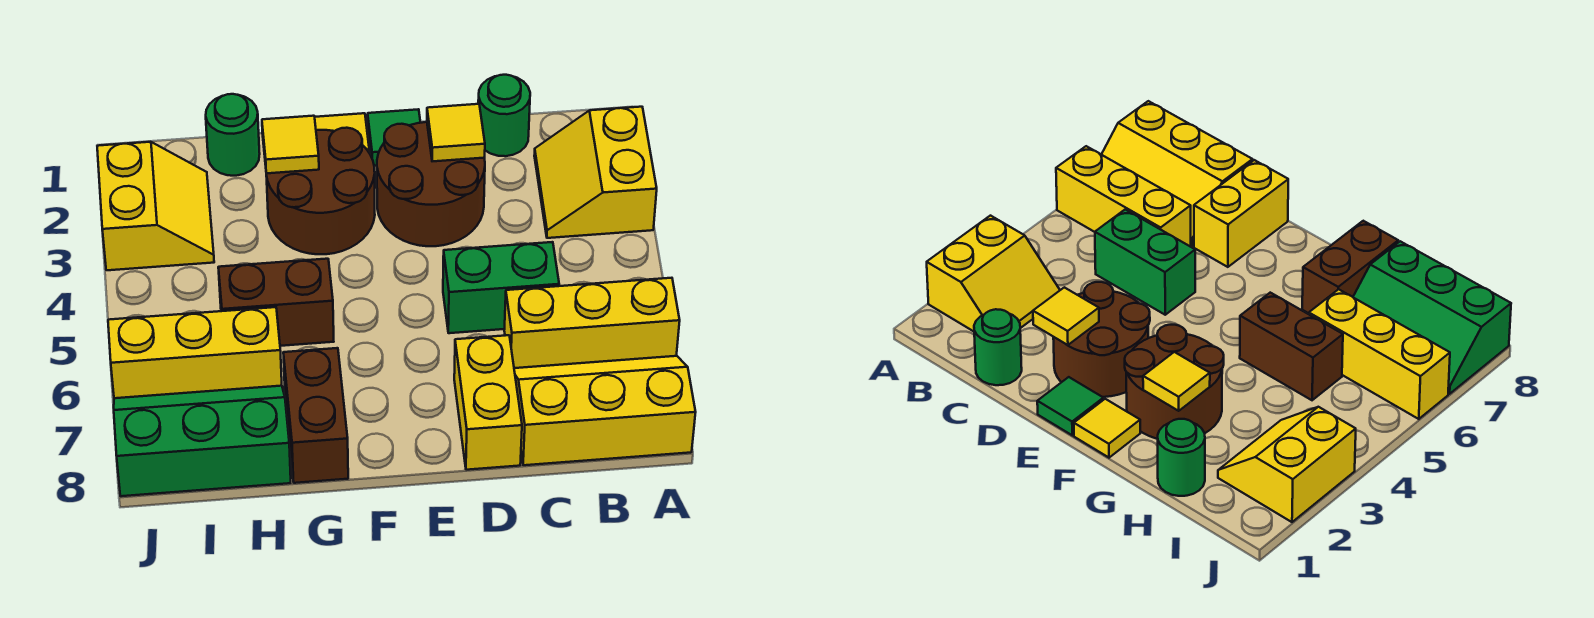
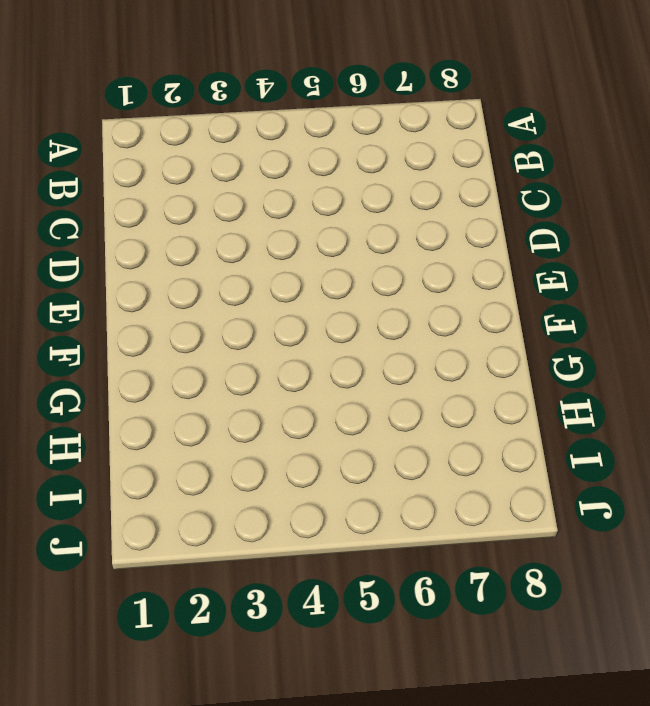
none -> yellow slope A2:B3 level 1 top A
none -> yellow brick A6:C6 level 1
none -> yellow slope A7:C8 level 1 top 8

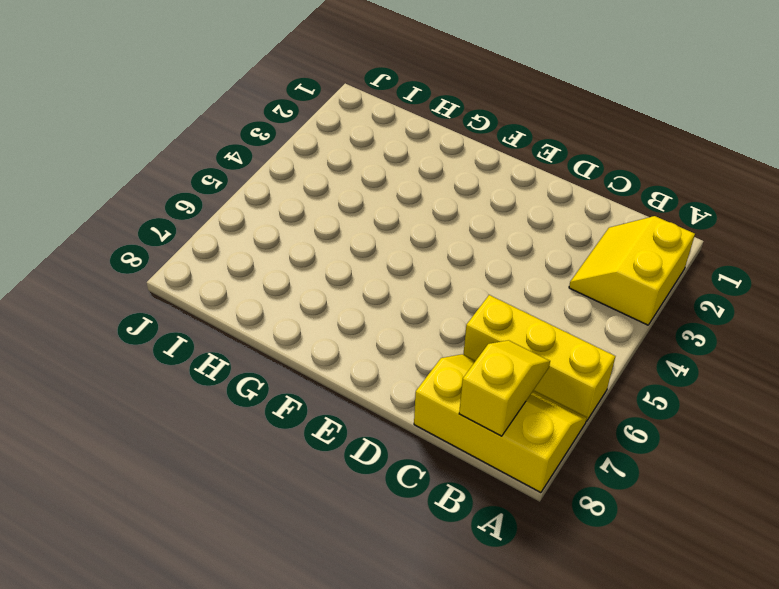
yellow slope B7:B8 level 2 top 8 -> none
none -> green round brick C1 level 1
none -> green brick C5:D5 level 1
none -> brown round brick D2:E3 level 1

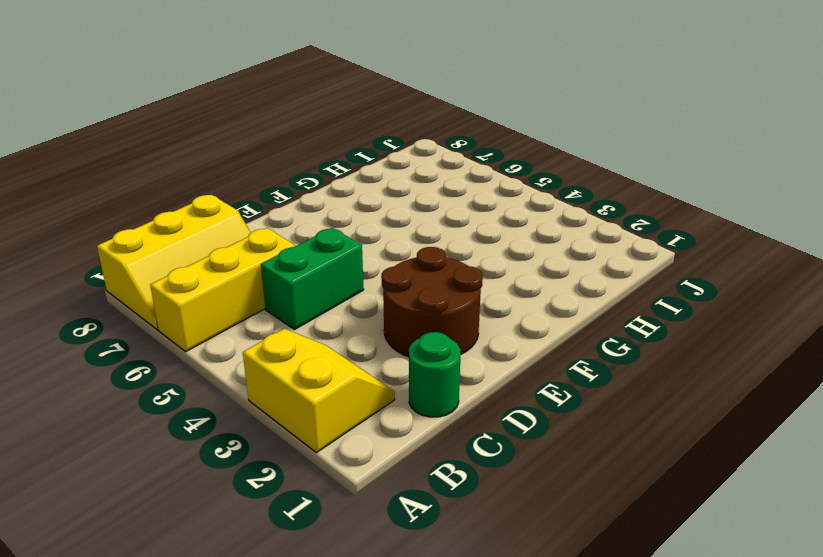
none -> yellow brick D7:D8 level 1
none -> green tile E1 level 1
none -> yellow tile F1 level 1

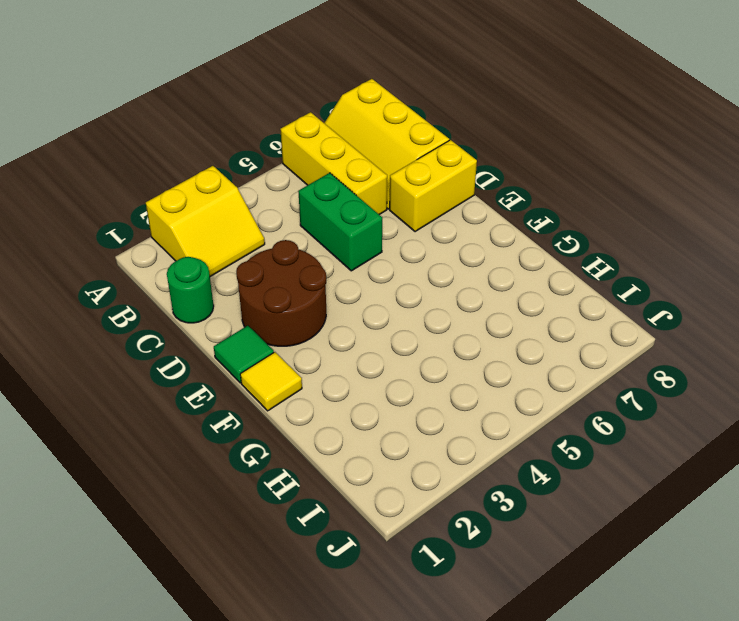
none -> brown round brick F2:G3 level 1
none -> brown brick G5:H5 level 1
none -> brown brick G7:G8 level 1

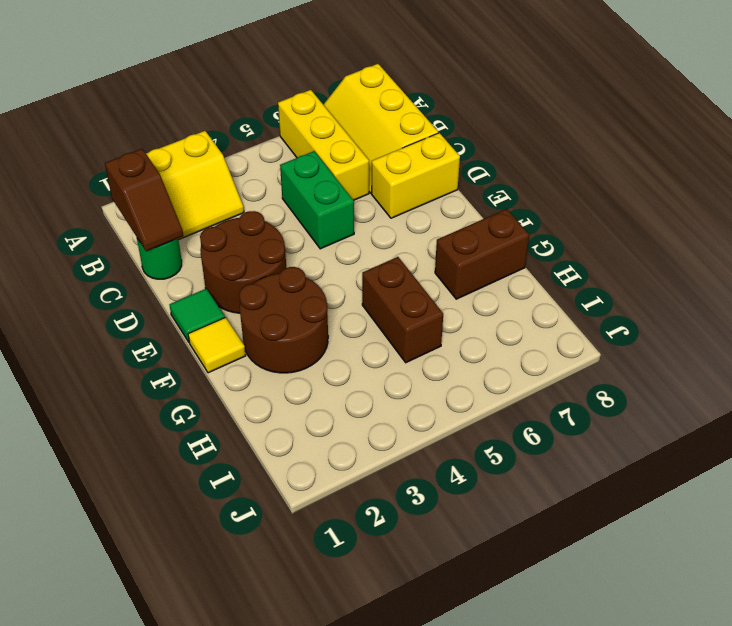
brown slope B1:C1 level 2 top B -> none
none -> green round brick H1 level 1
none -> yellow brick H6:J6 level 1
none -> green slope H7:J8 level 1 top 8

